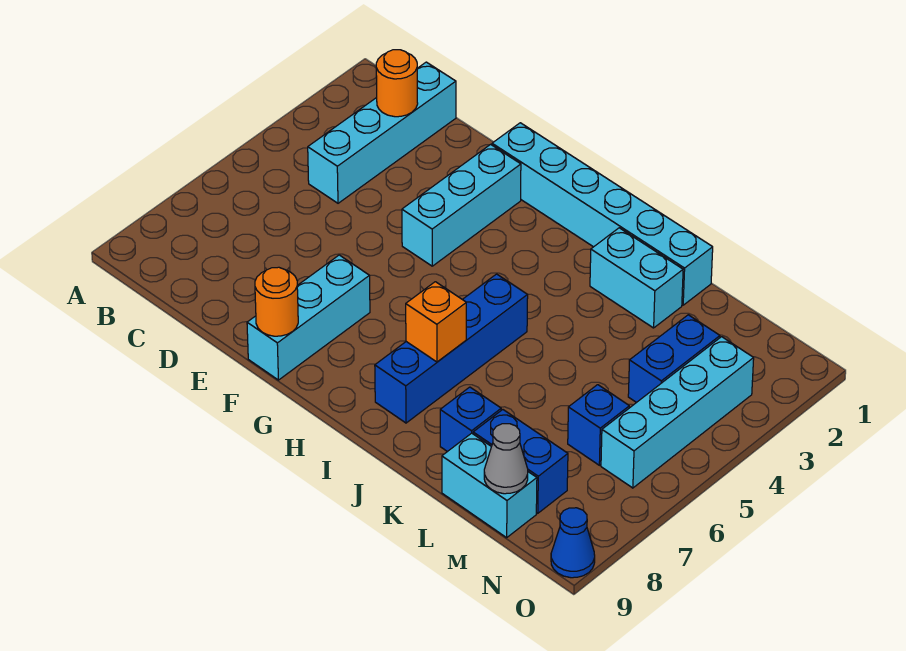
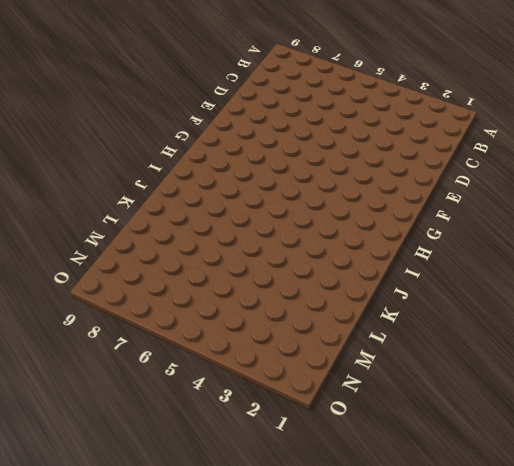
none -> cyan brick C1:C4 level 1
none -> cyan brick F1:K1 level 1
none -> cyan brick F2:F4 level 1

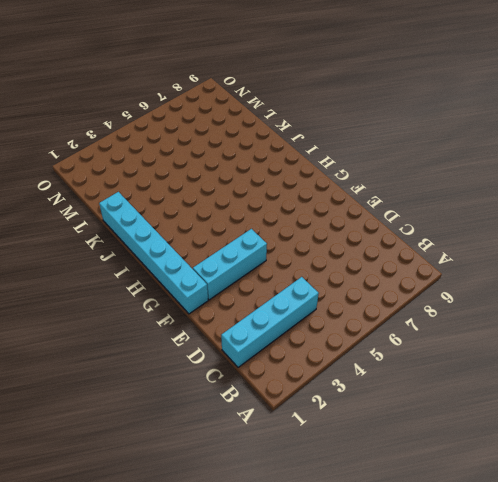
none -> cyan brick F7:F9 level 1
none -> blue brick I5:I8 level 1
none -> cyan brick J2:K2 level 1

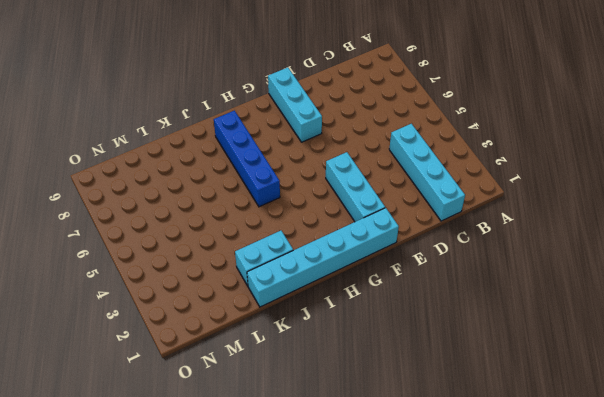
none -> blue brick K8 level 1
none -> blue brick L8:M8 level 1
none -> cyan brick L9:M9 level 1

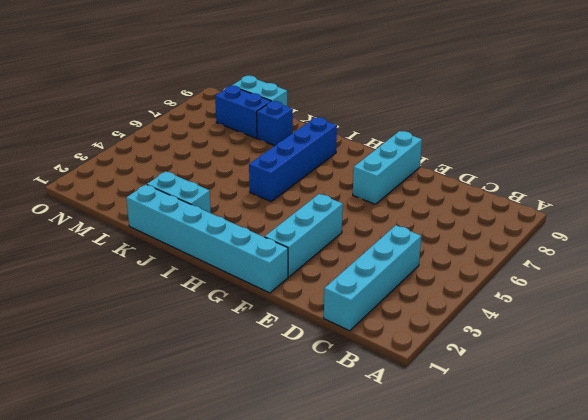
none -> blue brick M3:M4 level 1
none -> blue brick M6 level 1
none -> cyan brick N3:N6 level 1

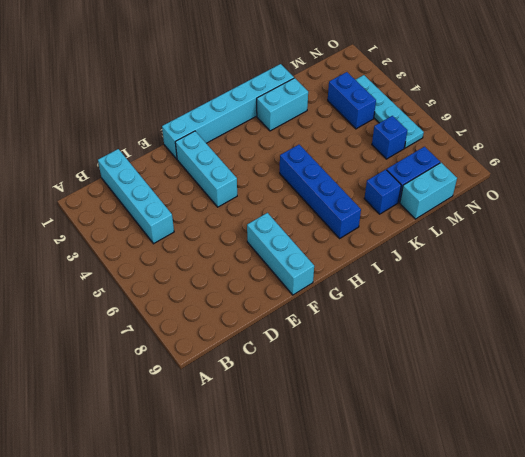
cyan plate N3:N6 level 1 -> cyan brick N3:N6 level 1
none -> blue cone O9 level 1
none -> orange round brick C2 level 2
none -> orange round brick F9 level 2

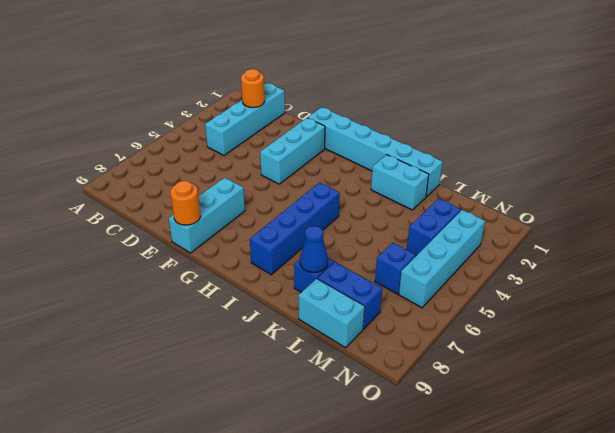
blue cone K8 level 2 -> blue cone O9 level 1
none -> orange brick I7 level 2
none -> grey cone M9 level 2

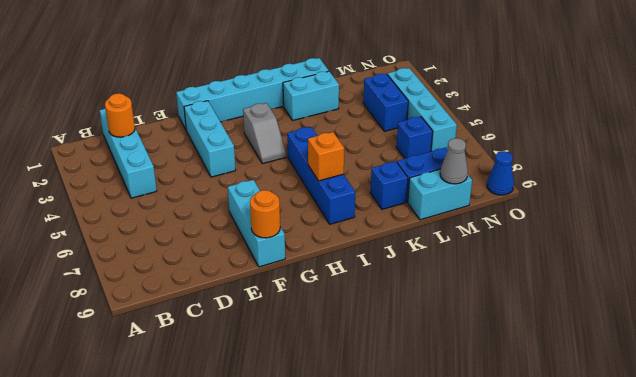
grey slope H3:H4 level 1 top 3 -> none

